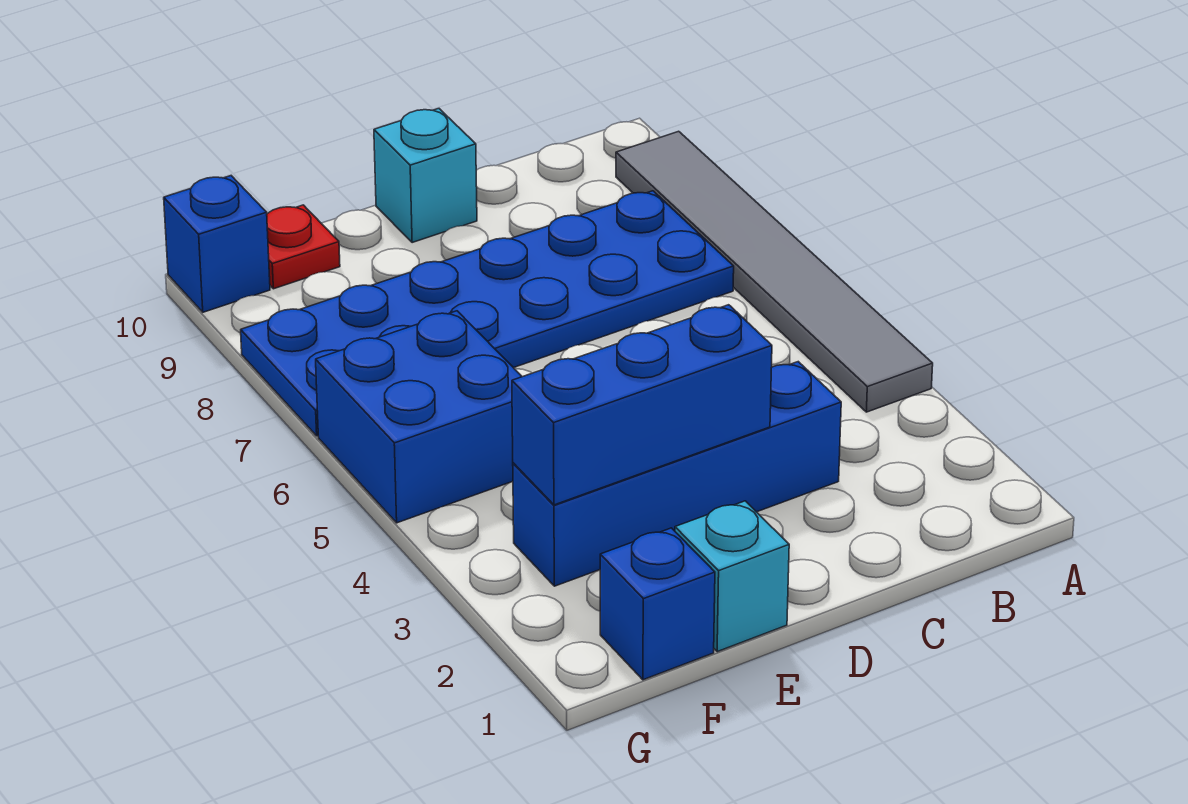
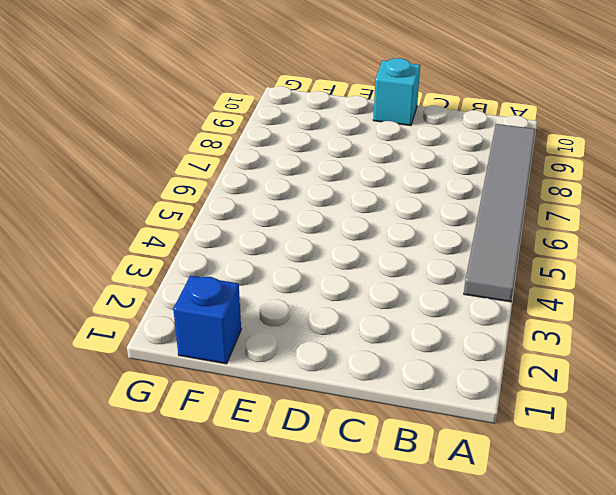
none -> blue plate B7:G8 level 1
none -> blue brick C3:F3 level 1

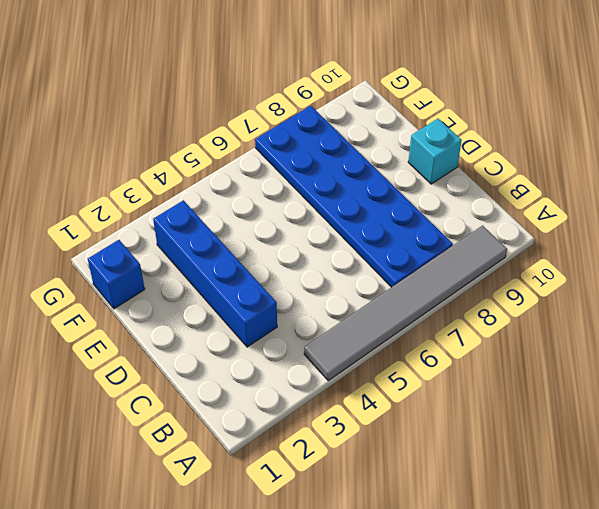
none -> cyan brick E1 level 1
none -> blue brick F5:G6 level 1

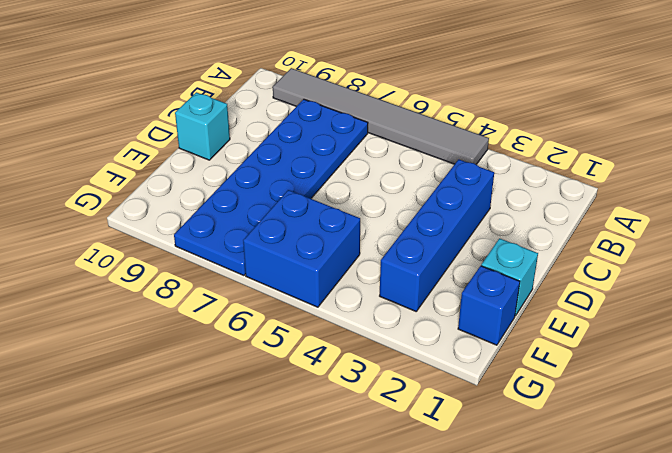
none -> red plate F10 level 1
none -> blue brick G10 level 1

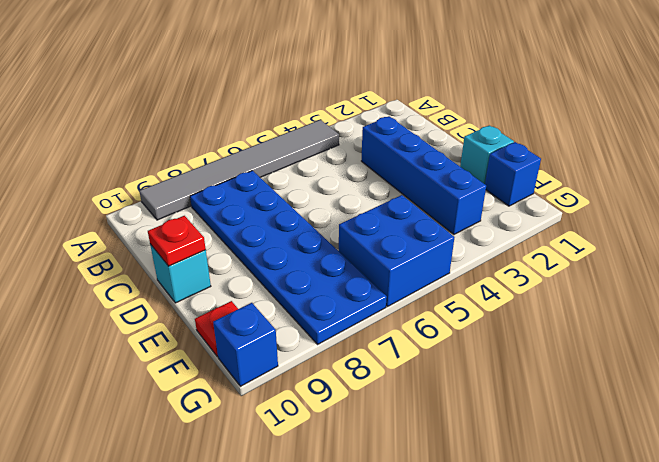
red plate D10 level 2 -> none
none -> blue brick D3:F3 level 2

